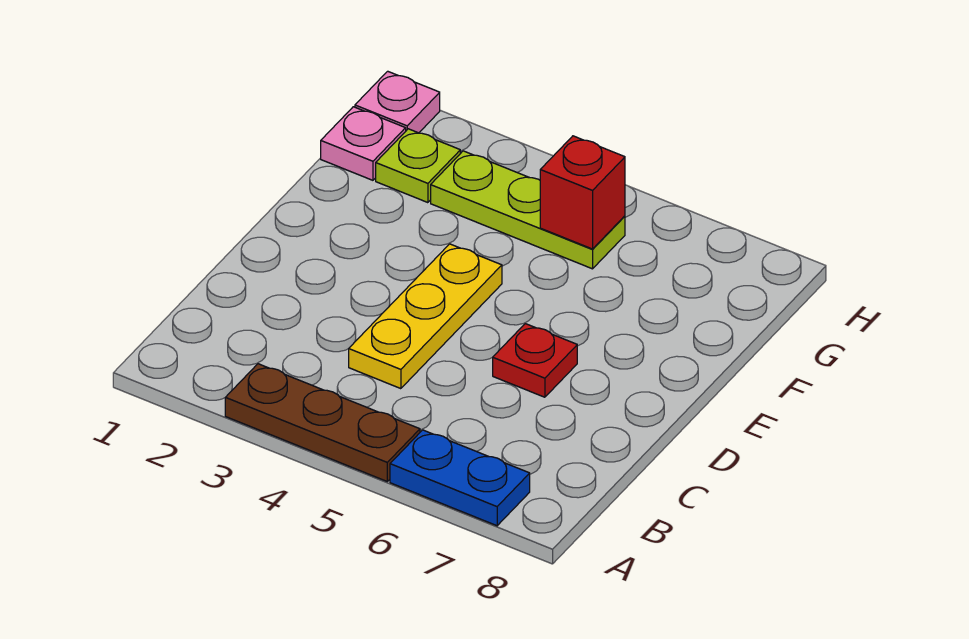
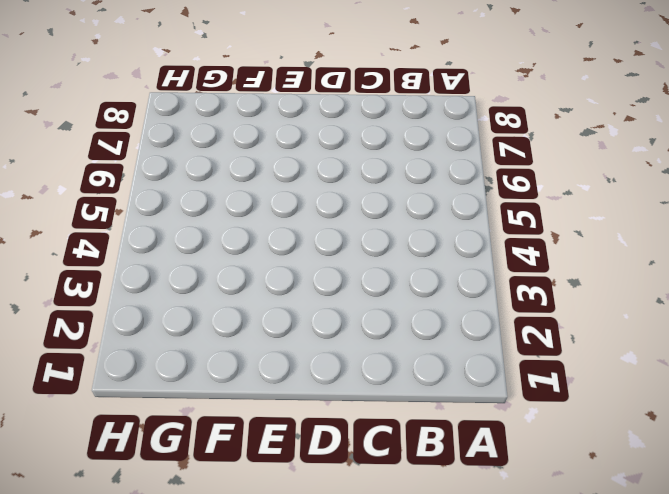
none -> brown plate A3:A5 level 1
none -> blue plate A6:A7 level 1

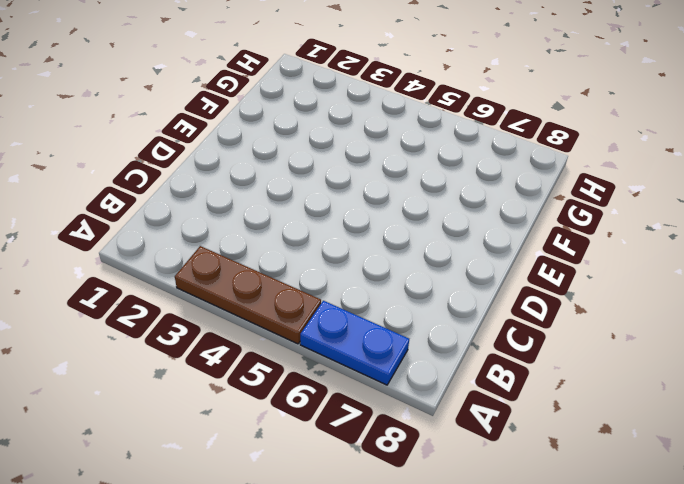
none -> yellow plate C4:E4 level 1
none -> red plate D6 level 1

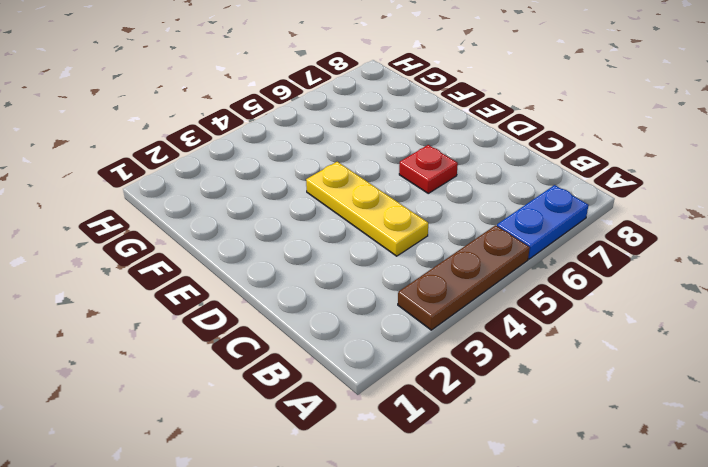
none -> pink plate G1 level 1
none -> lime plate G2 level 1

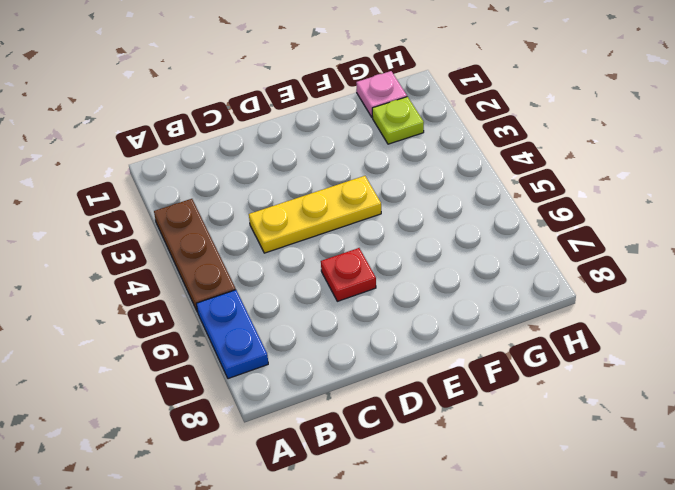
none -> lime plate G3:G5 level 1
none -> pink plate H1 level 1

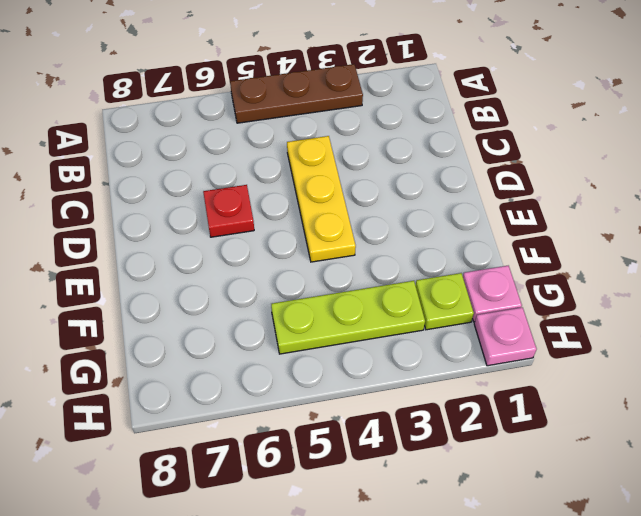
none -> blue plate A6:A7 level 1
none -> red brick G5 level 2

